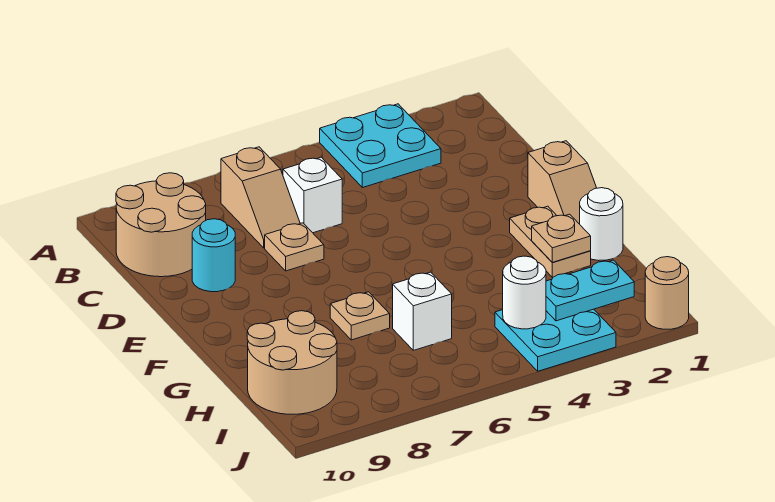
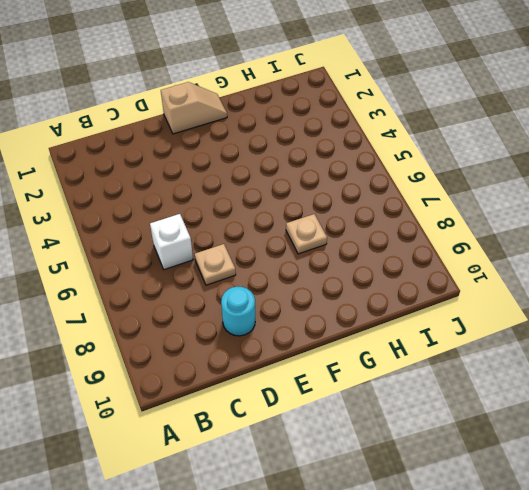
none -> cyan plate A3:B4 level 1
none -> tan slope B7:C7 level 1 top B
none -> tan round brick B9:C10 level 1

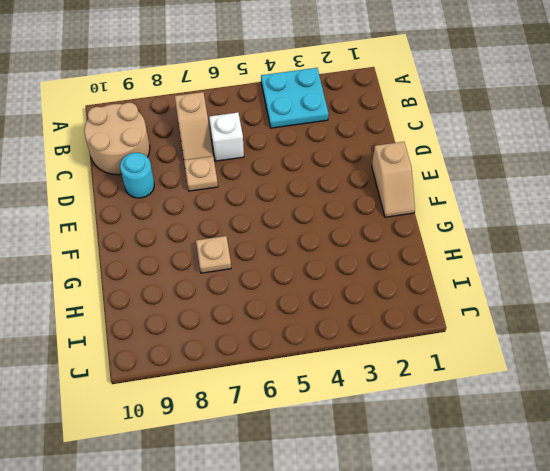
none -> tan plate F2:G2 level 1
none -> white round brick G1 level 1
none -> white brick H6 level 1

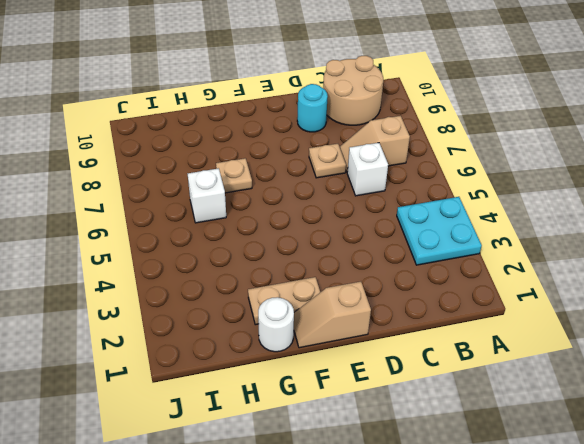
none -> tan round brick H9:I10 level 1
none -> cyan plate I3:J4 level 1
none -> tan round brick J1 level 1

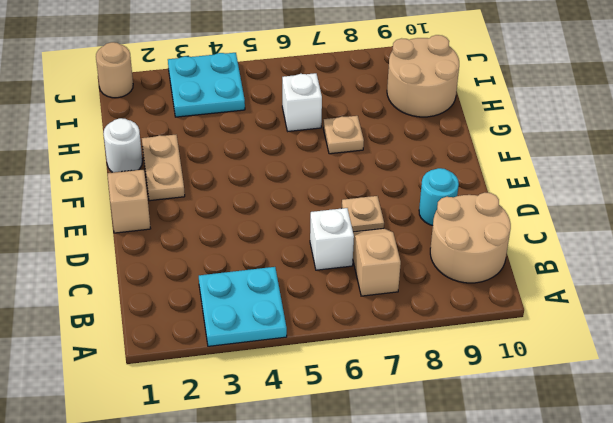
none -> tan plate G2 level 2
none -> cyan plate I2:I3 level 2
none -> white round brick I4 level 2

